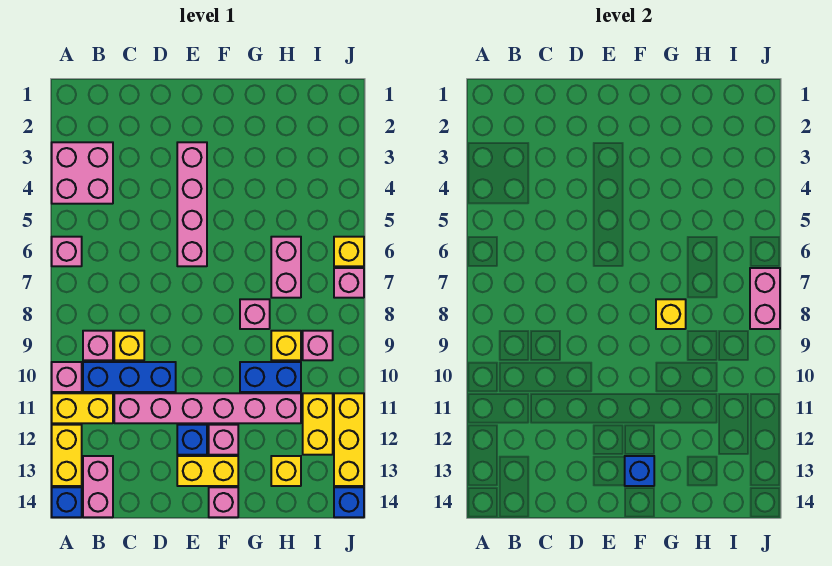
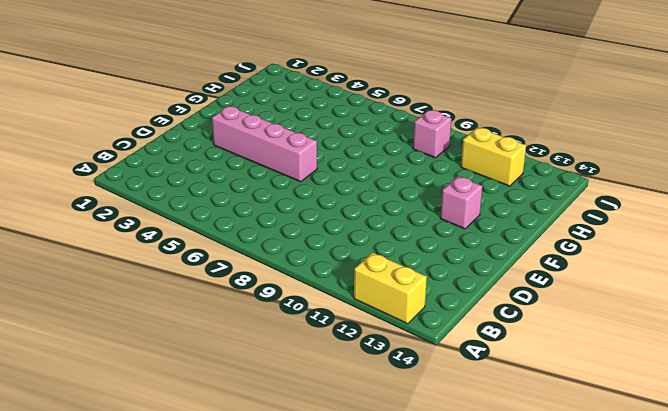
none -> pink brick A3:B4 level 1
none -> pink brick A6 level 1
none -> pink brick A10 level 1
none -> yellow brick A11:B11 level 1

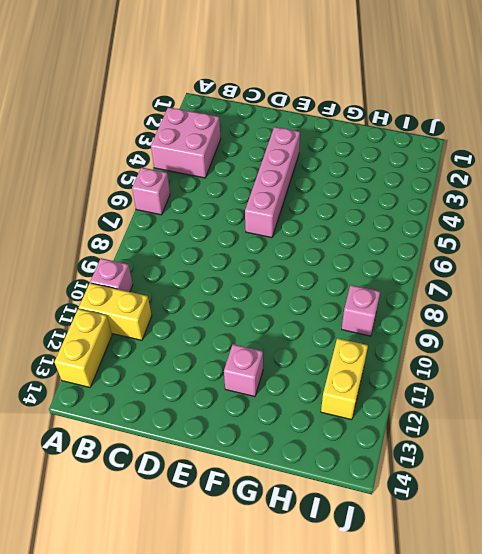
none -> blue brick A14 level 1
none -> pink brick B9 level 1
none -> blue brick B10:D10 level 1
none -> pink brick B13:B14 level 1

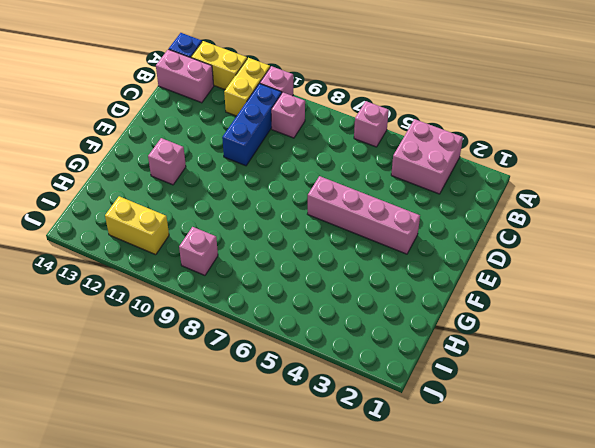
none -> yellow brick C9 level 1
none -> pink brick C11:H11 level 1
none -> blue brick E12 level 1
none -> yellow brick E13:F13 level 1

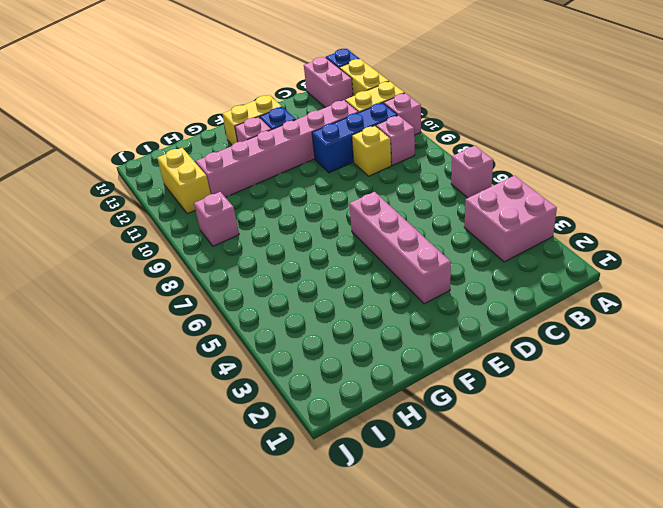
none -> pink brick F14 level 1
none -> pink brick G8 level 1
none -> blue brick G10:H10 level 1
none -> pink brick H6:H7 level 1

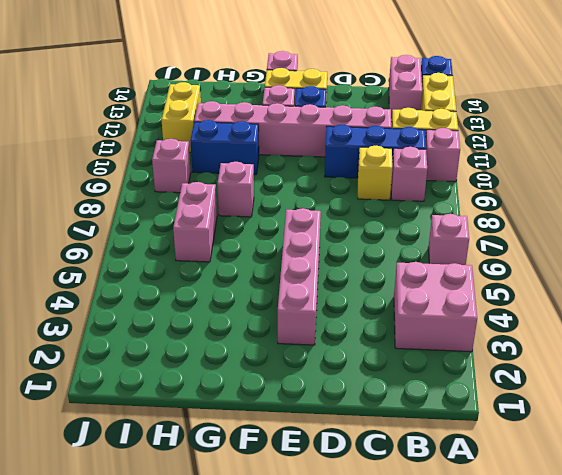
none -> yellow brick H9 level 1
none -> yellow brick H13 level 1
none -> yellow brick J6 level 1
none -> pink brick J7 level 1

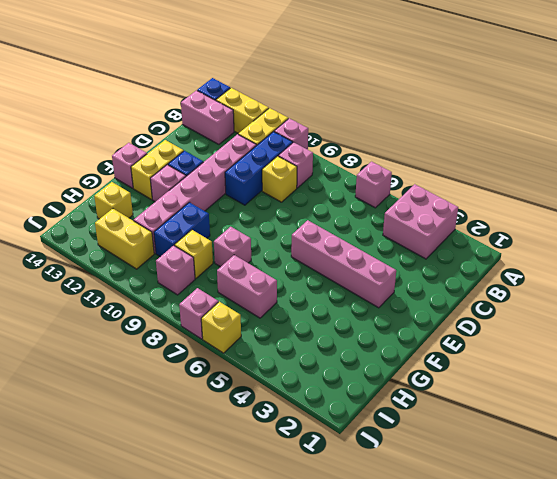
none -> yellow brick J11:J13 level 1
none -> blue brick J14 level 1
none -> blue brick F13 level 2
none -> yellow brick G8 level 2

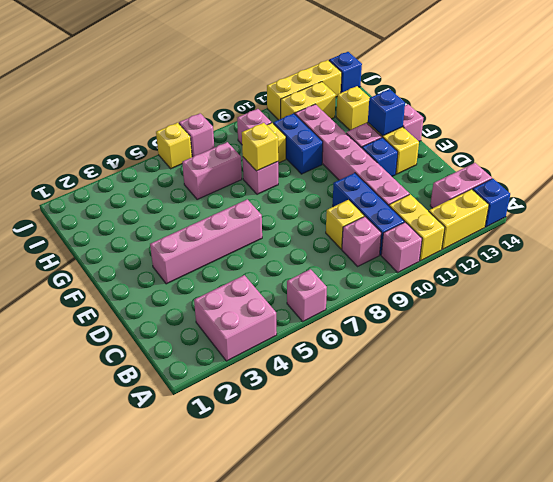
none -> pink brick J7:J8 level 2

